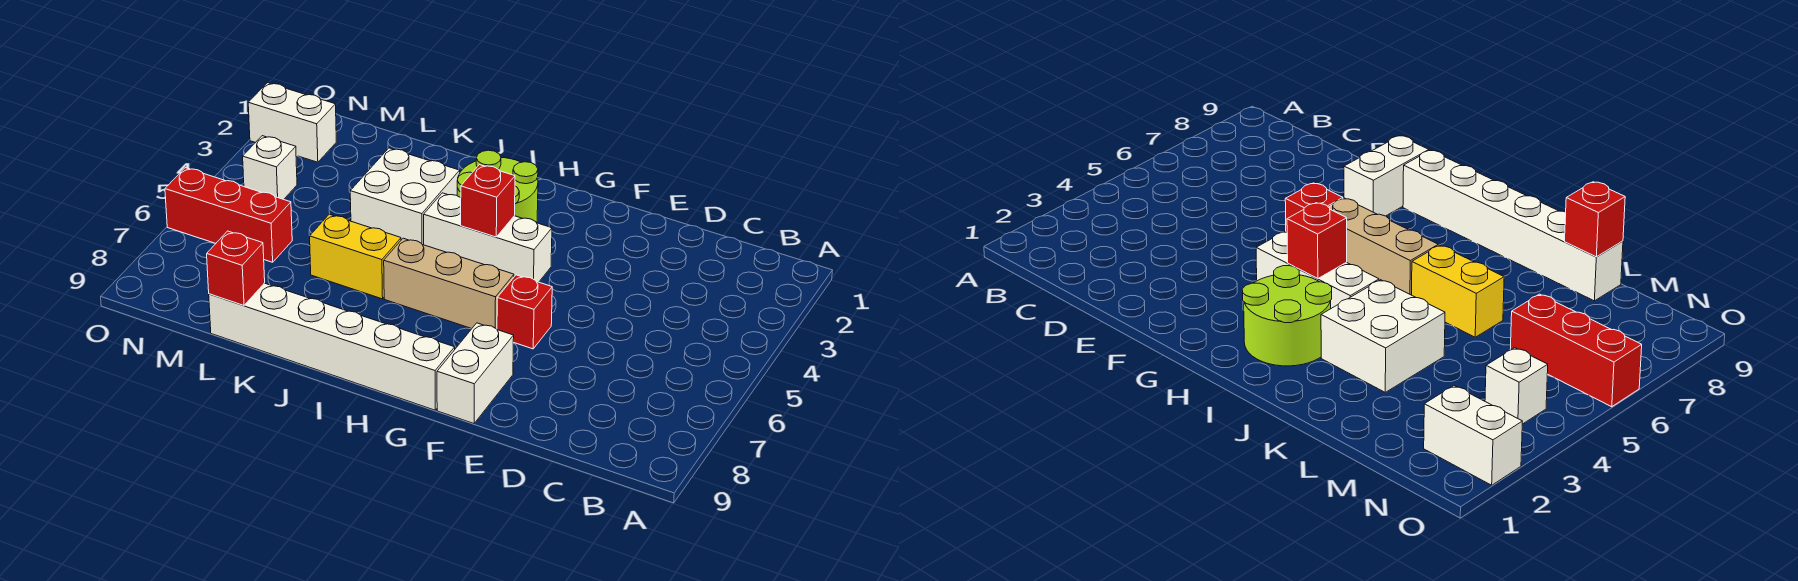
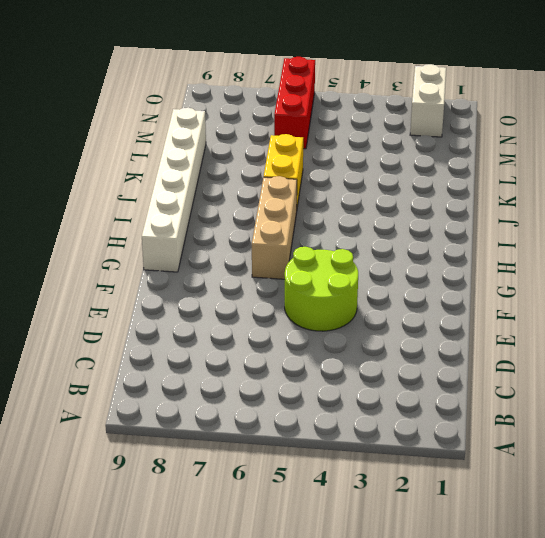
lime round brick E4:F5 level 1 -> lime round brick H2:I3 level 1
none -> red brick F6 level 1
none -> white brick F8:F9 level 1
none -> white brick G4:I4 level 1

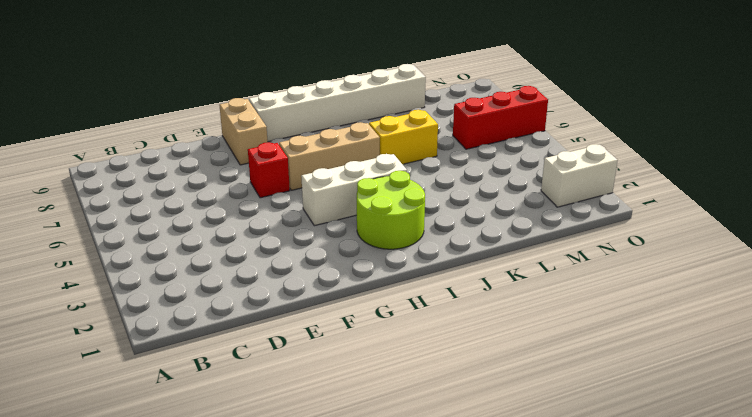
tan brick F8:F9 level 1 -> white brick F8:F9 level 1
none -> white brick J3:K4 level 1
none -> white brick N4 level 1
none -> red brick H4 level 2

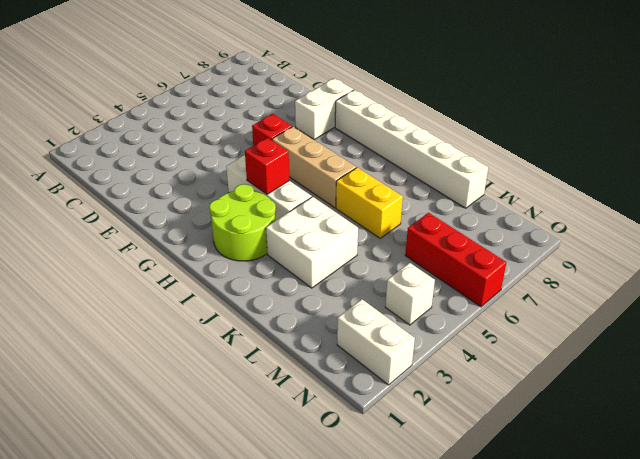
none -> red brick L9 level 2

